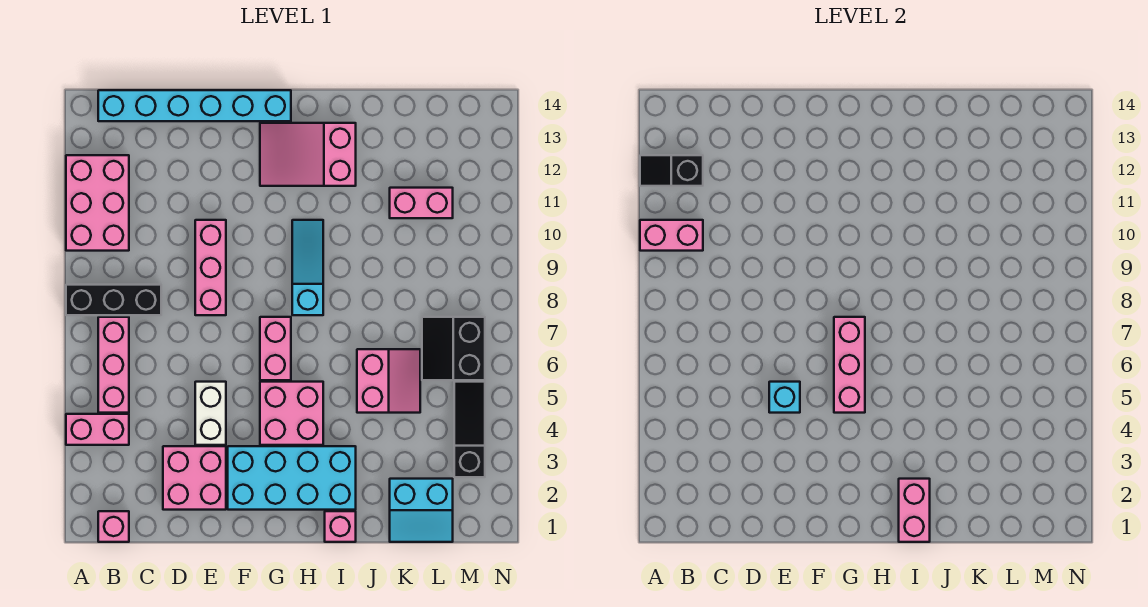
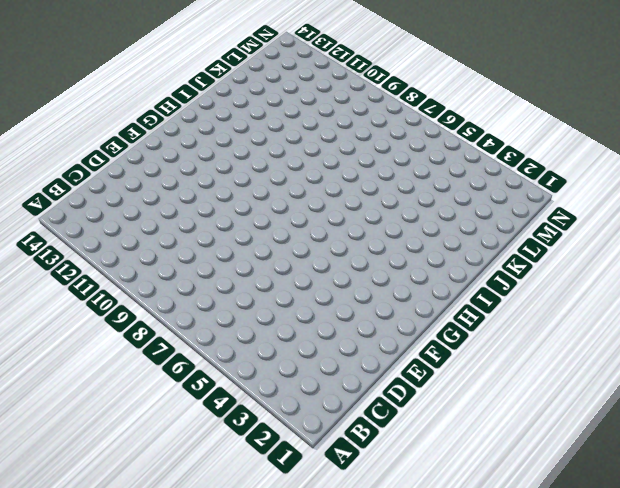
none -> pink brick A4:B4 level 1
none -> black brick A8:C8 level 1
none -> pink brick A10:B12 level 1

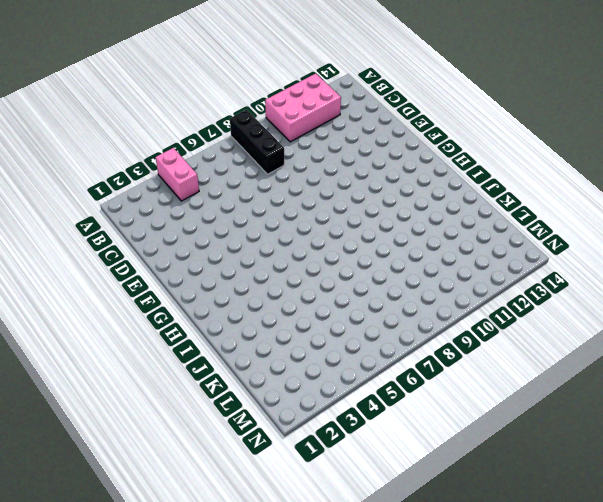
none -> pink brick B1 level 1
none -> pink brick B5:B7 level 1
none -> cyan brick B14:G14 level 1

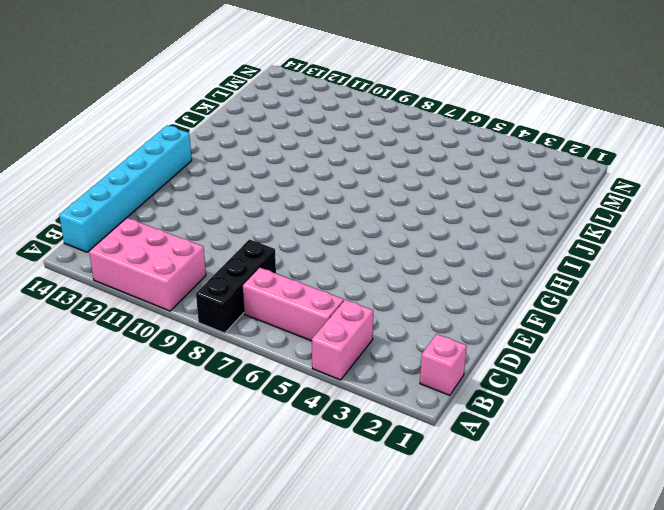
none -> pink brick D2:E3 level 1
none -> white brick E4:E5 level 1
none -> pink brick E8:E10 level 1

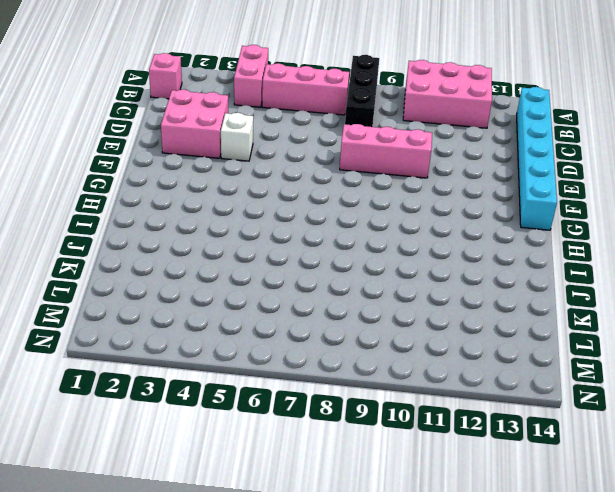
white brick E4 level 1 -> white brick E4:E5 level 1
none -> cyan brick F2:I3 level 1
none -> pink brick G4:H5 level 1
none -> pink brick G6:G7 level 1

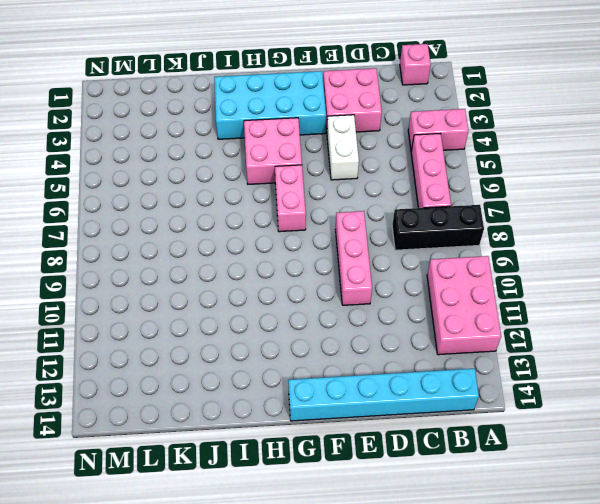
none -> pink slope G12:I13 level 1 top I
none -> cyan slope H8:H10 level 1 top 8
none -> pink brick I1 level 1

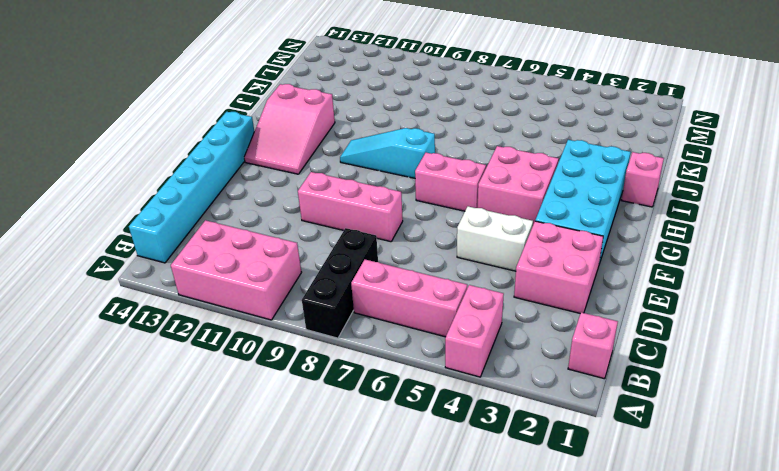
none -> pink slope J5:K6 level 1 top J
none -> cyan slope K1:L2 level 1 top 2
none -> pink brick K11:L11 level 1

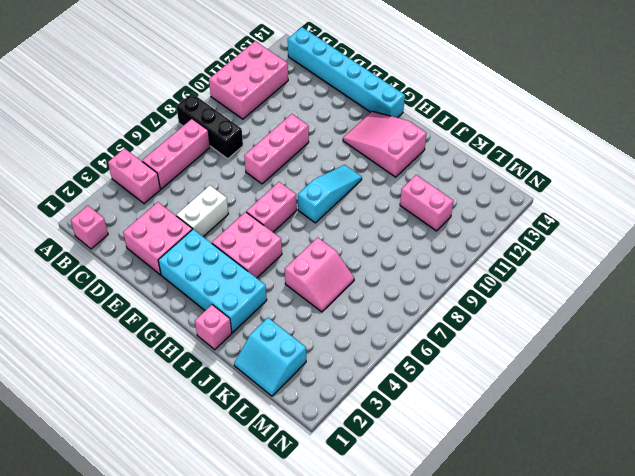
none -> black slope L6:M7 level 1 top M
none -> black slope M3:M5 level 1 top 3
none -> pink brick A10:B10 level 2

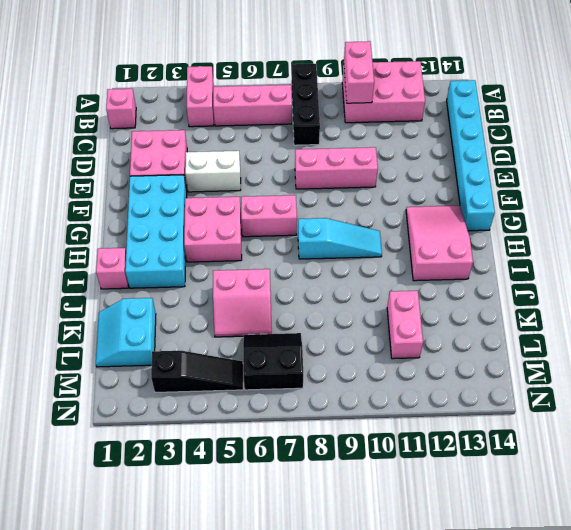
none -> black slope A12:B12 level 2 top B
none -> cyan brick E5 level 2
none -> pink brick G5:G7 level 2

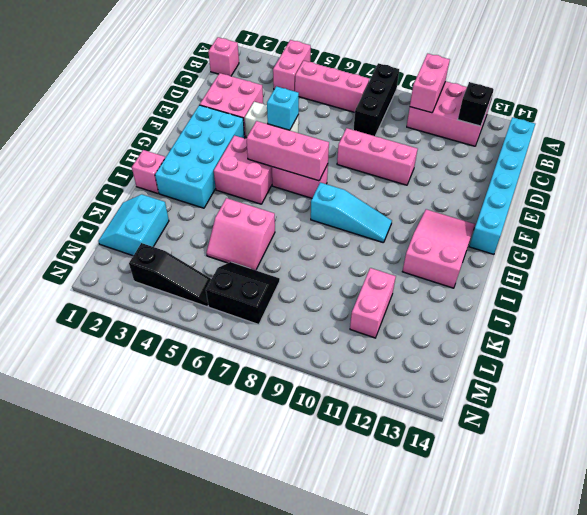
none -> pink brick I1:I2 level 2

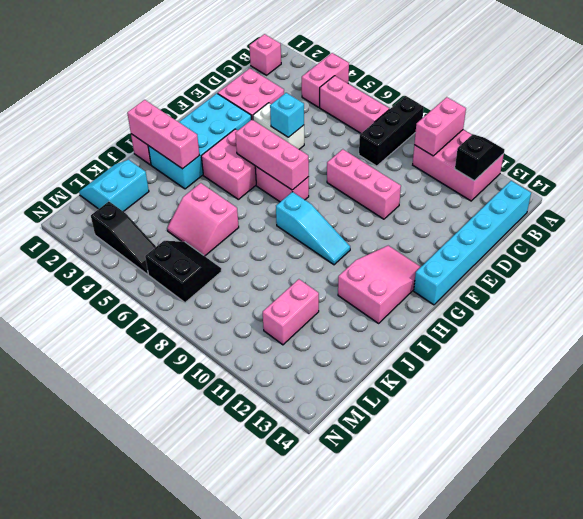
pink brick I1:I3 level 2 -> pink brick I1:I2 level 2

